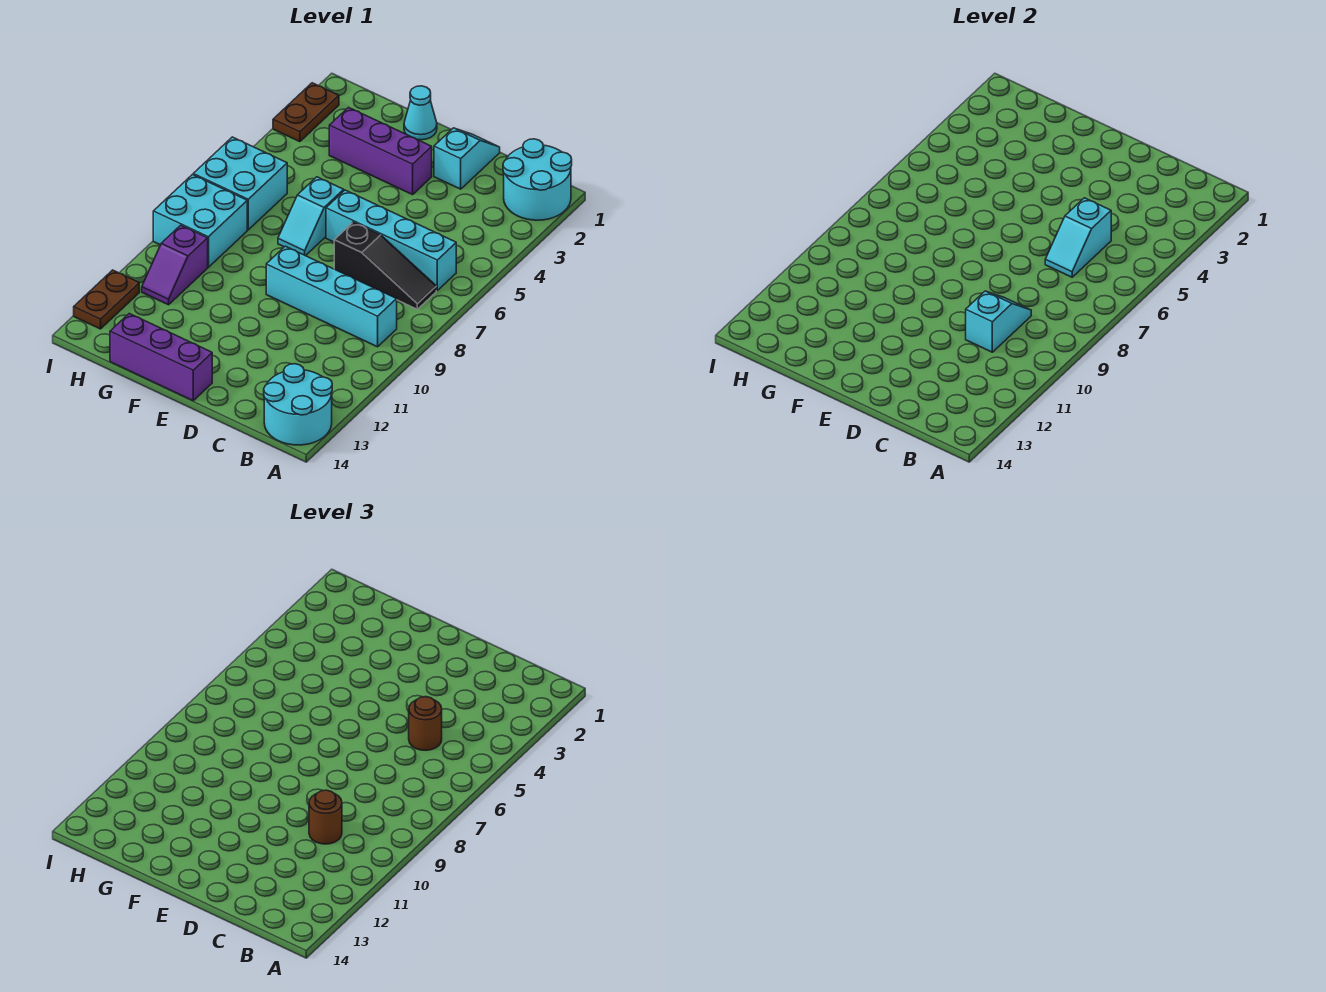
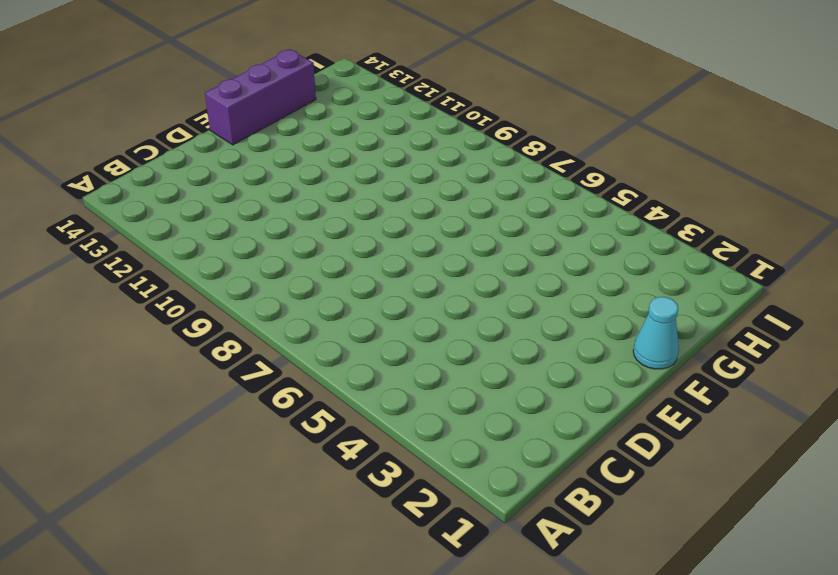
none -> cyan round brick A1:B2 level 1
none -> cyan round brick A13:B14 level 1
none -> cyan brick B6:E6 level 1

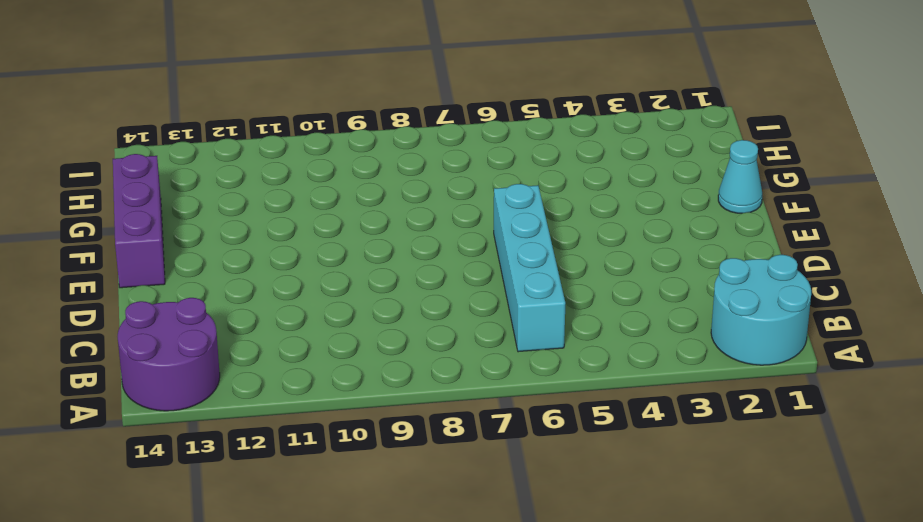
purple round brick A13:B14 level 1 -> cyan round brick A13:B14 level 1
none -> black slope B7:D7 level 1 top D
none -> cyan brick B9:E9 level 1
none -> cyan slope D1:D2 level 1 top 2

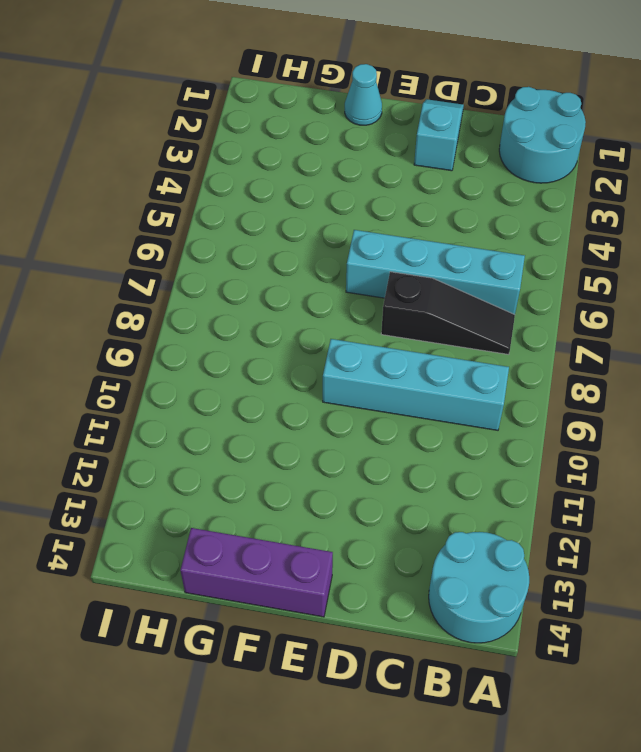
none -> purple brick E3:G3 level 1
none -> cyan slope F6:F7 level 1 top 6
none -> cyan brick H6:I7 level 1

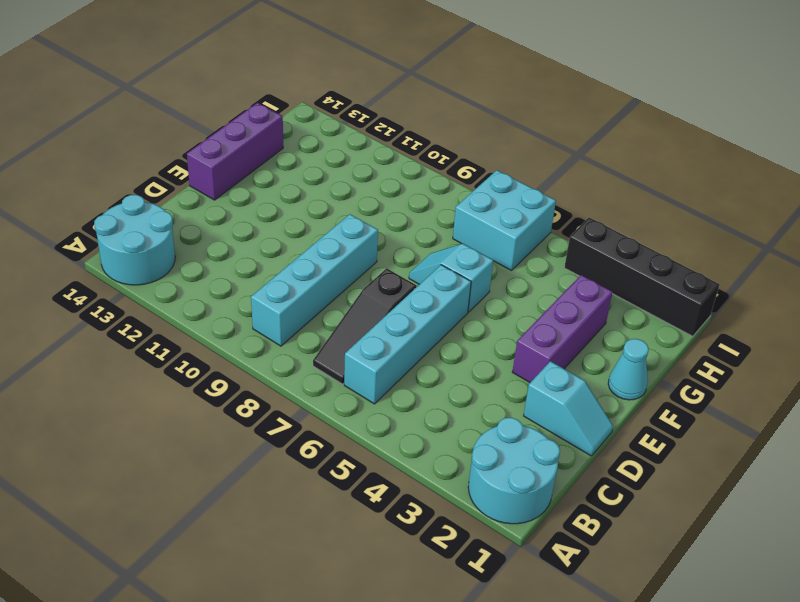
black brick I1:I4 level 1 -> brown plate I2:I3 level 1
none -> cyan brick H8:I9 level 1
none -> purple slope H10:H11 level 1 top 10
none -> brown plate I12:I13 level 1

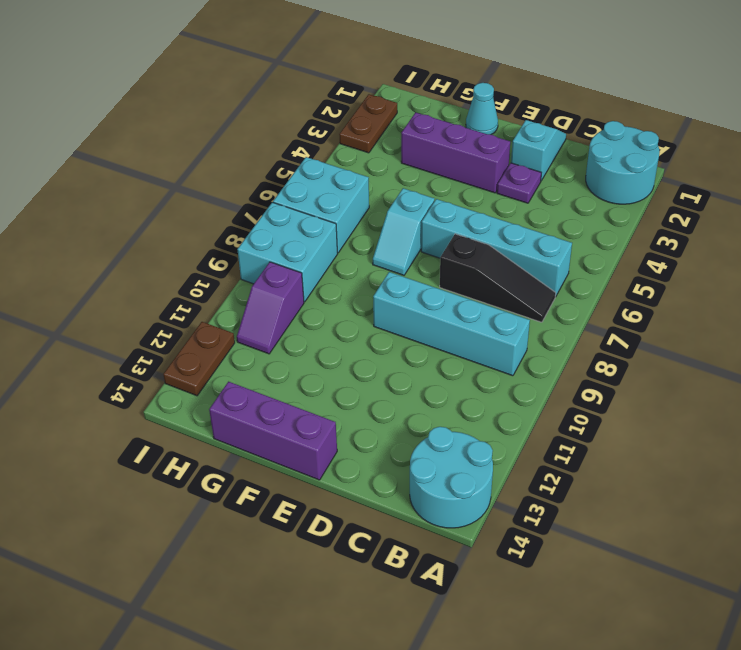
purple plate D3 level 1 -> none
none -> cyan slope C5:C6 level 2 top 5
none -> cyan slope C9:C10 level 2 top 10
none -> brown round brick C5 level 3

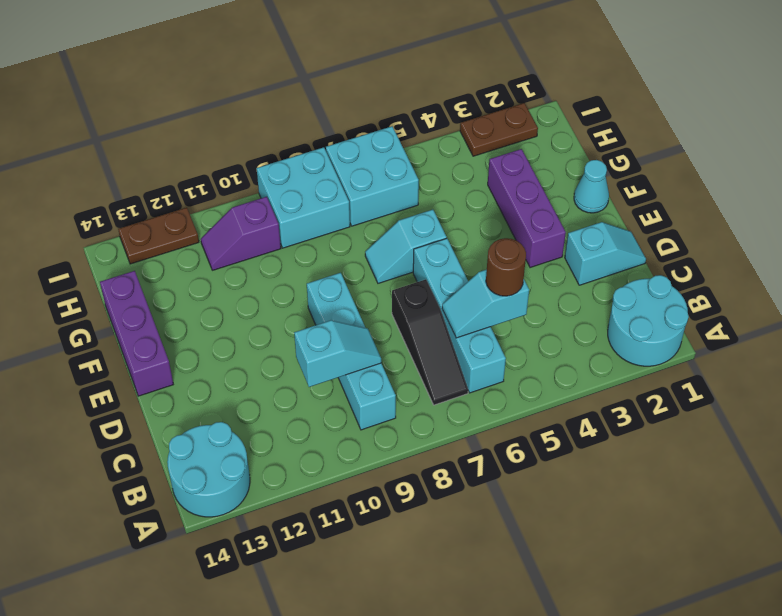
none -> brown round brick C10 level 3

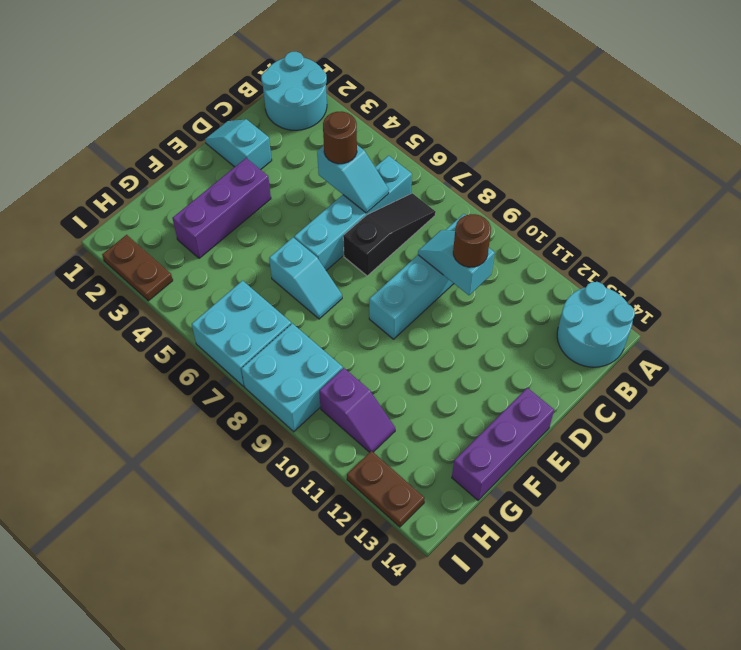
none -> cyan cone F1 level 1

